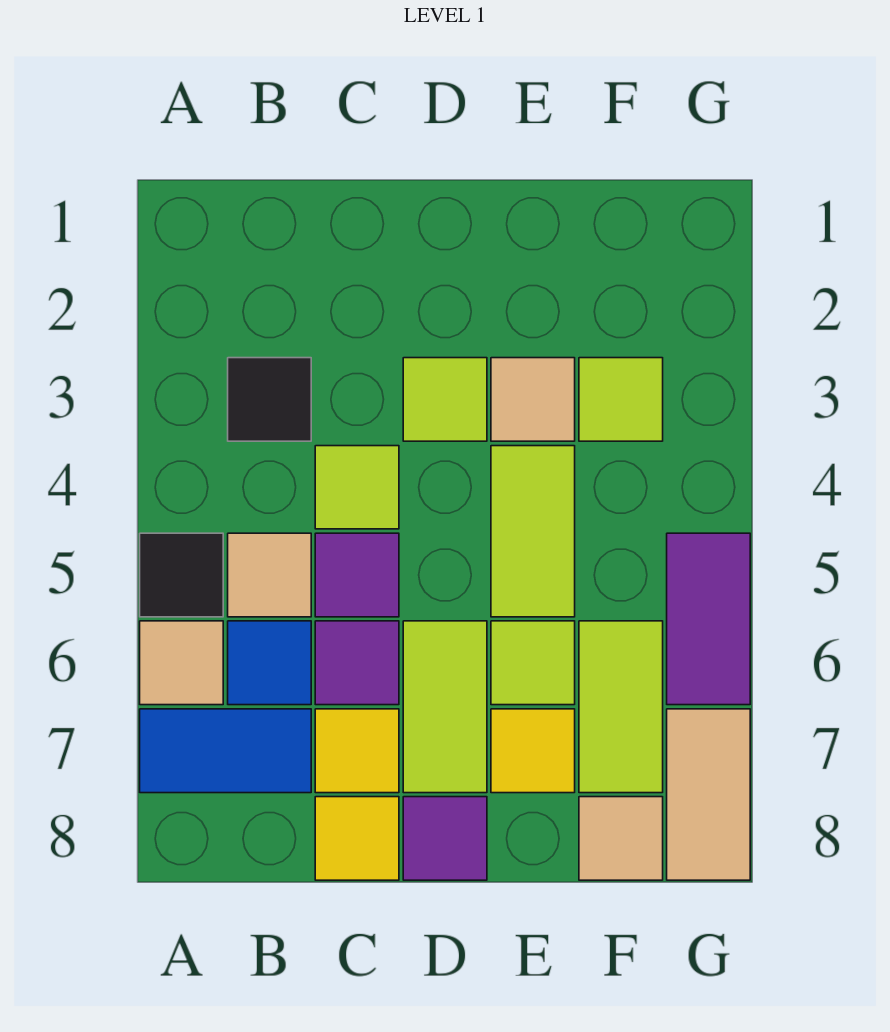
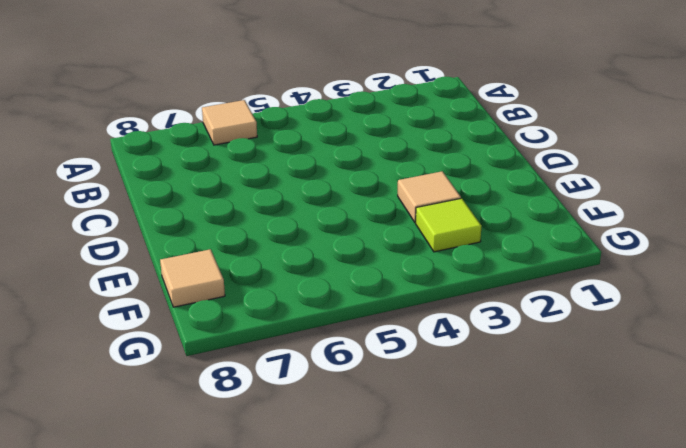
none -> black tile A5 level 1
none -> blue tile A7:B7 level 1
none -> black tile B3 level 1

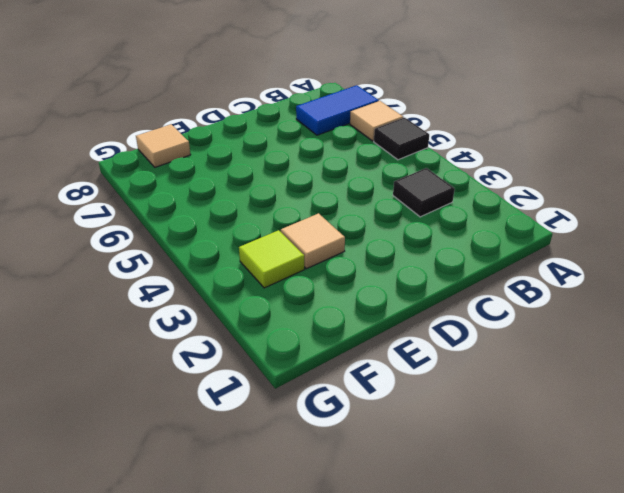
none -> tan tile B5 level 1
none -> blue tile B6 level 1
none -> lime tile C4 level 1

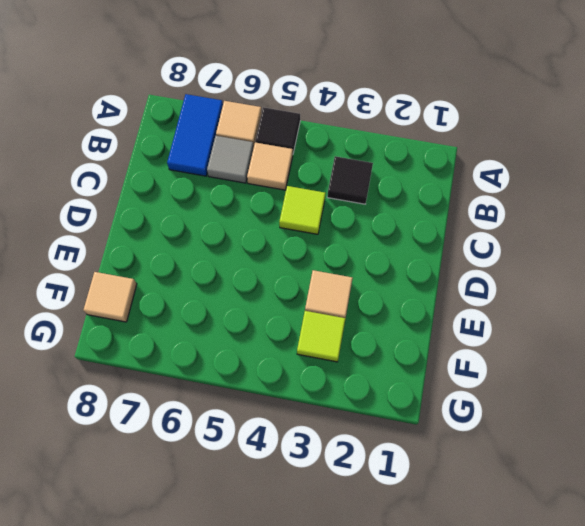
grey tile B6 level 1 -> blue tile B6 level 1
none -> purple tile C5 level 1
none -> purple tile C6 level 1
none -> yellow tile C7 level 1

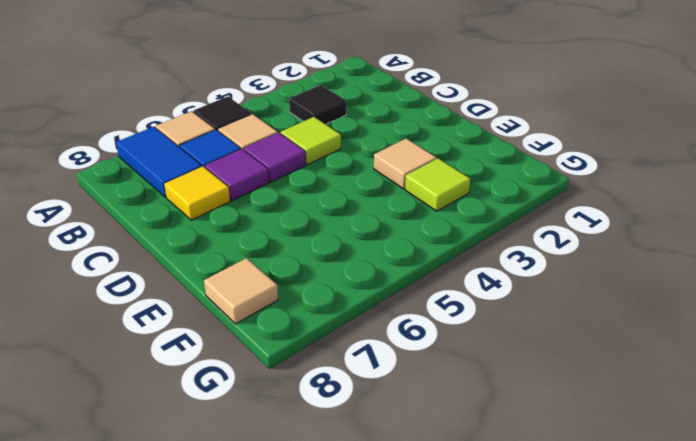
none -> yellow tile C8 level 1
none -> lime tile D3 level 1
none -> lime tile D6:D7 level 1

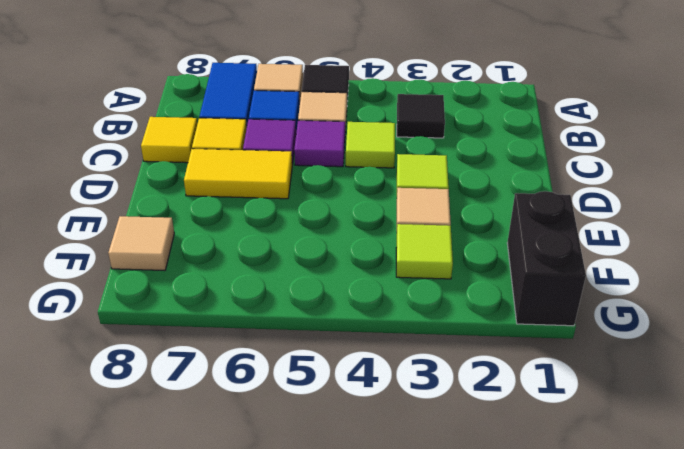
yellow tile D6:D7 level 1 -> lime tile D6:D7 level 1
black brick F1:G1 level 1 -> none
none -> purple tile D8 level 1
none -> lime tile E4:E5 level 1
none -> lime tile E6 level 1

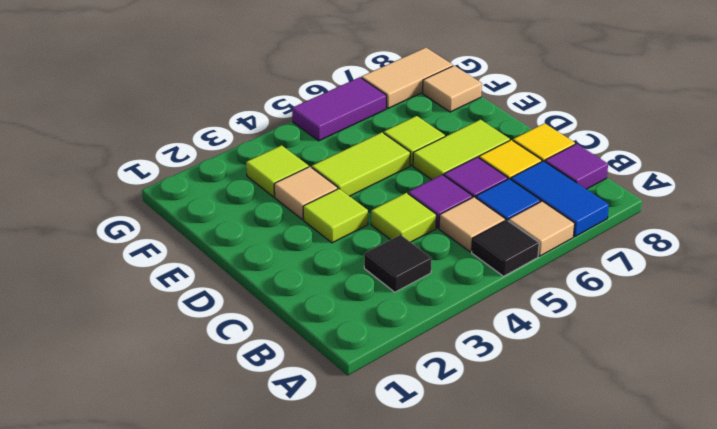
purple tile B8 level 1 -> purple tile D8 level 1
none -> yellow tile E7 level 1
none -> lime tile F6:F7 level 1

